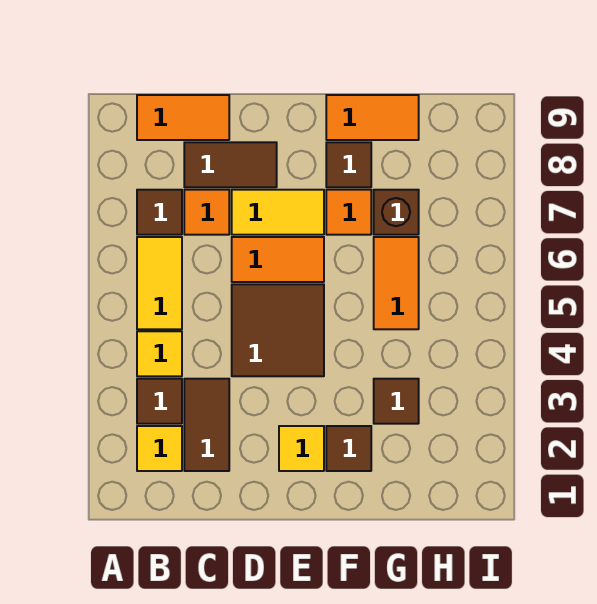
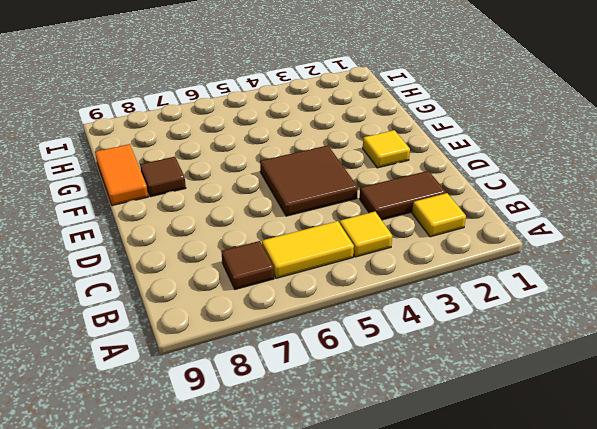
none -> brown tile B3 level 1
none -> orange tile B9:C9 level 1
none -> orange tile C7 level 1

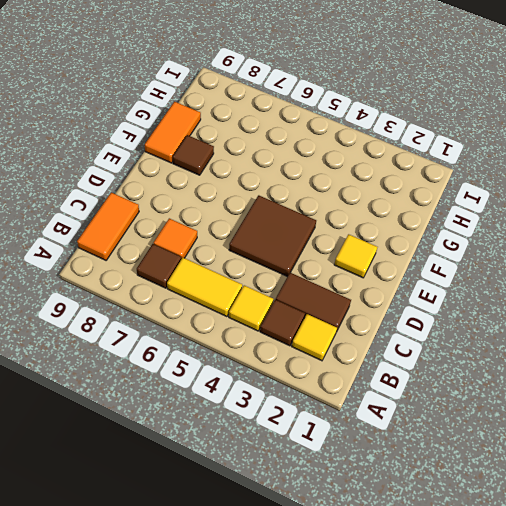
none -> brown tile C8:D8 level 1
none -> orange tile D6:E6 level 1
none -> yellow tile D7:E7 level 1

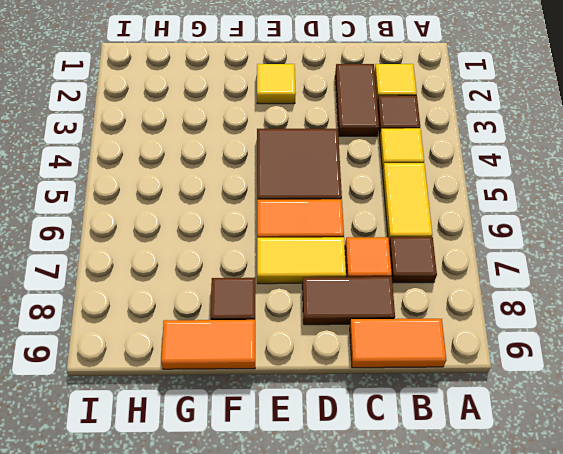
none -> brown tile F2 level 1
none -> orange tile F7 level 1
none -> brown tile G3 level 1

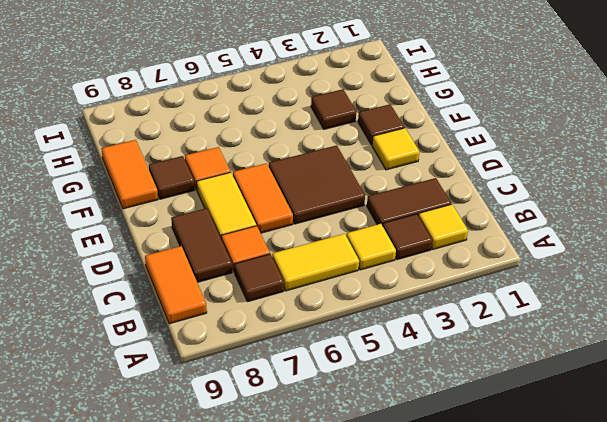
none -> orange tile G5:G6 level 1
none -> brown brick G7 level 1

